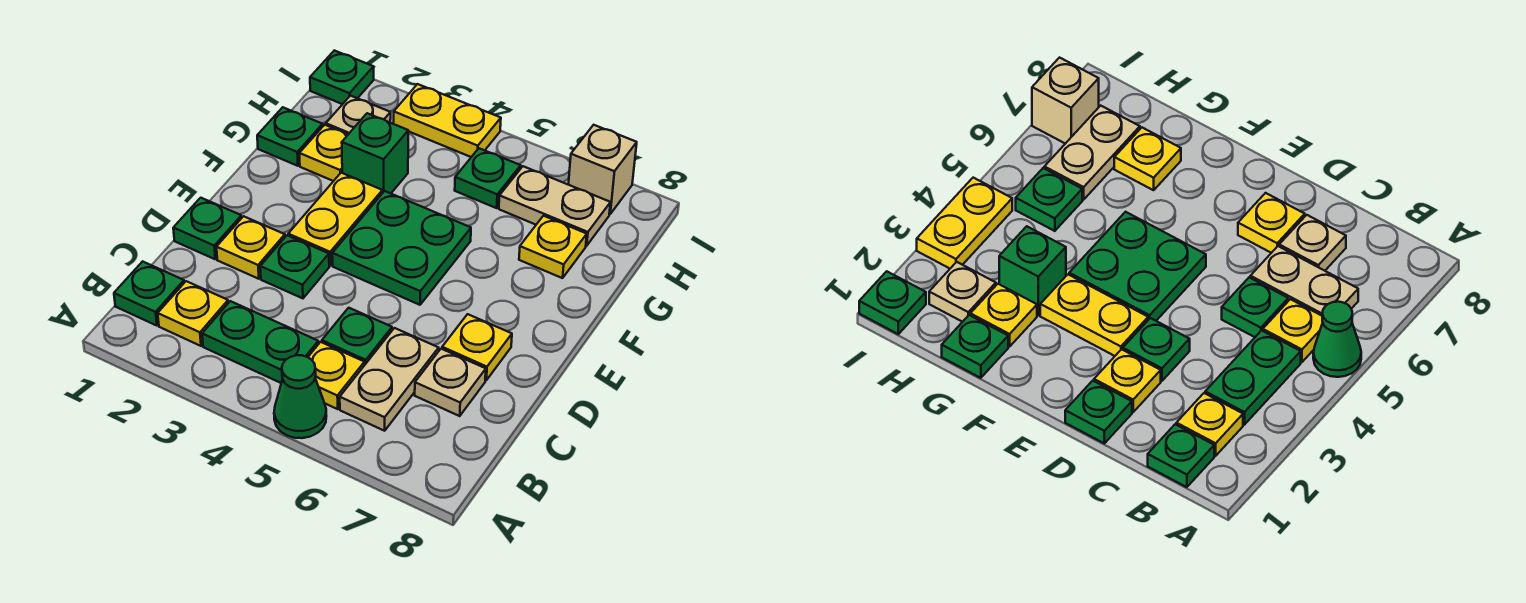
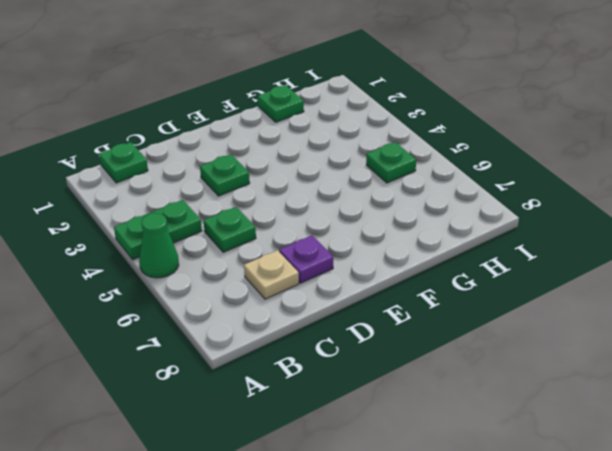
green plate A4:B4 level 1 -> green plate B3:B4 level 1
purple plate D7 level 1 -> yellow plate D7 level 1
none -> yellow plate B2 level 1
none -> yellow plate B5 level 1
none -> tan plate B6:C6 level 1

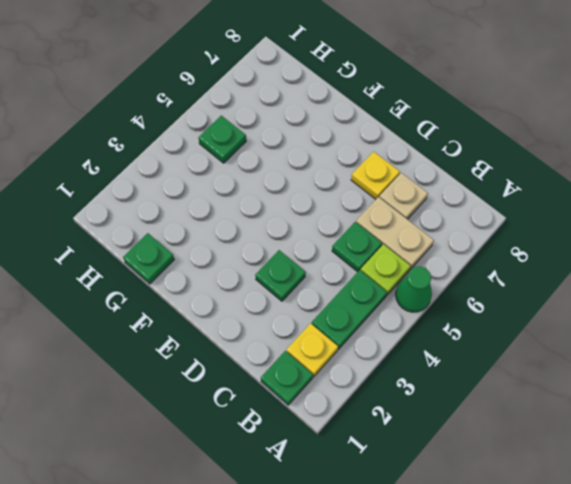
lime plate B5 level 1 -> yellow plate B5 level 1
none -> green plate D1 level 1
none -> yellow plate D2 level 1
none -> yellow plate E3:F3 level 1

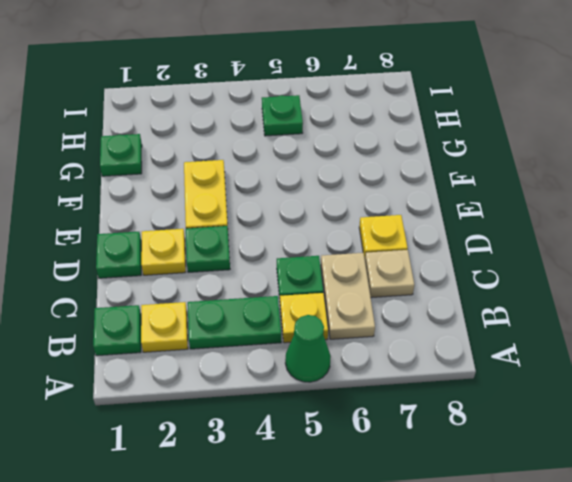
none -> green plate E4:F5 level 1
none -> yellow plate G2 level 1
none -> green brick G3 level 1

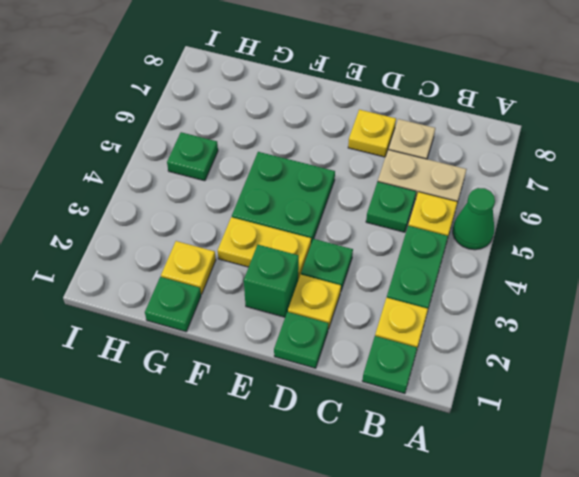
green brick E2 level 1 -> green brick G3 level 1
none -> yellow plate G7 level 1
none -> tan plate H2 level 1
none -> tan plate H6:H7 level 1

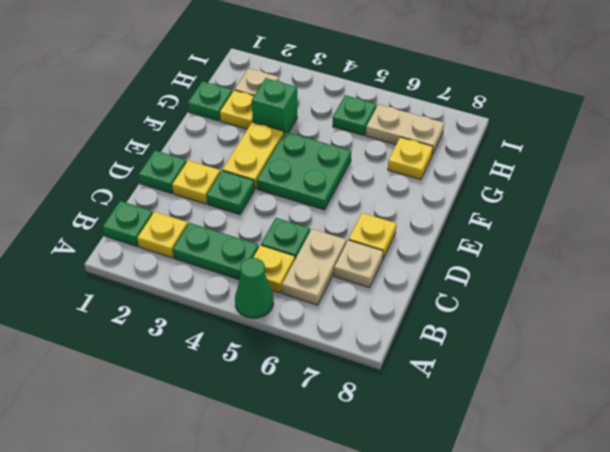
none -> green plate I1 level 1
none -> yellow plate I3:I4 level 1
none -> tan brick I7 level 1

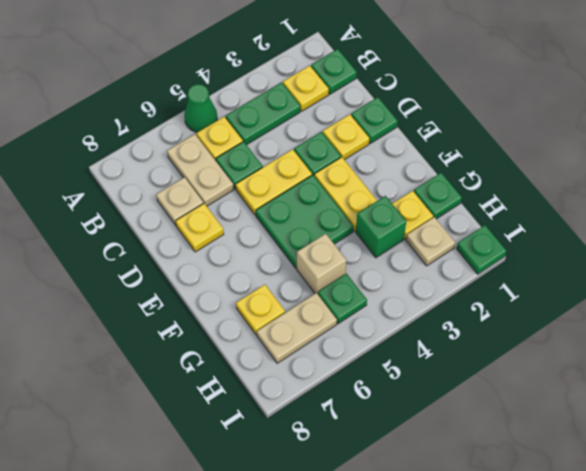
yellow plate D4:D5 level 1 -> yellow plate I3:I4 level 1
tan brick G5 level 1 -> tan brick I7 level 1

